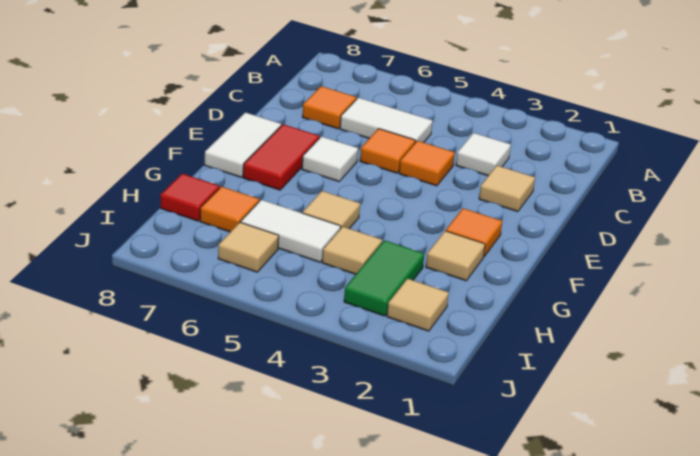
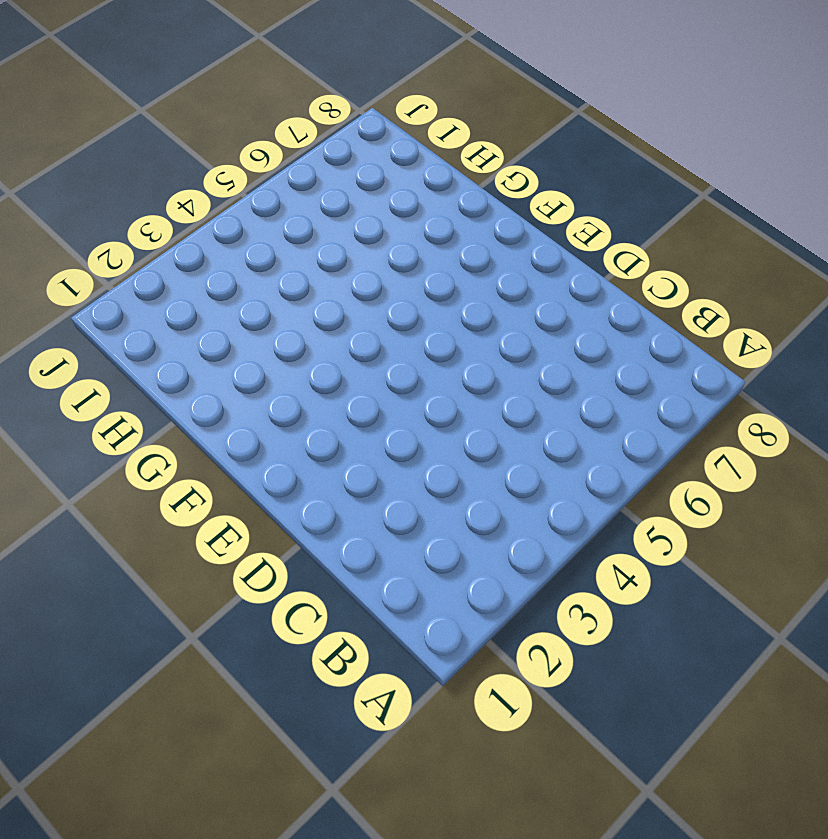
none -> white tile C3 level 1
none -> white tile C5:C6 level 1
none -> orange tile C7 level 1

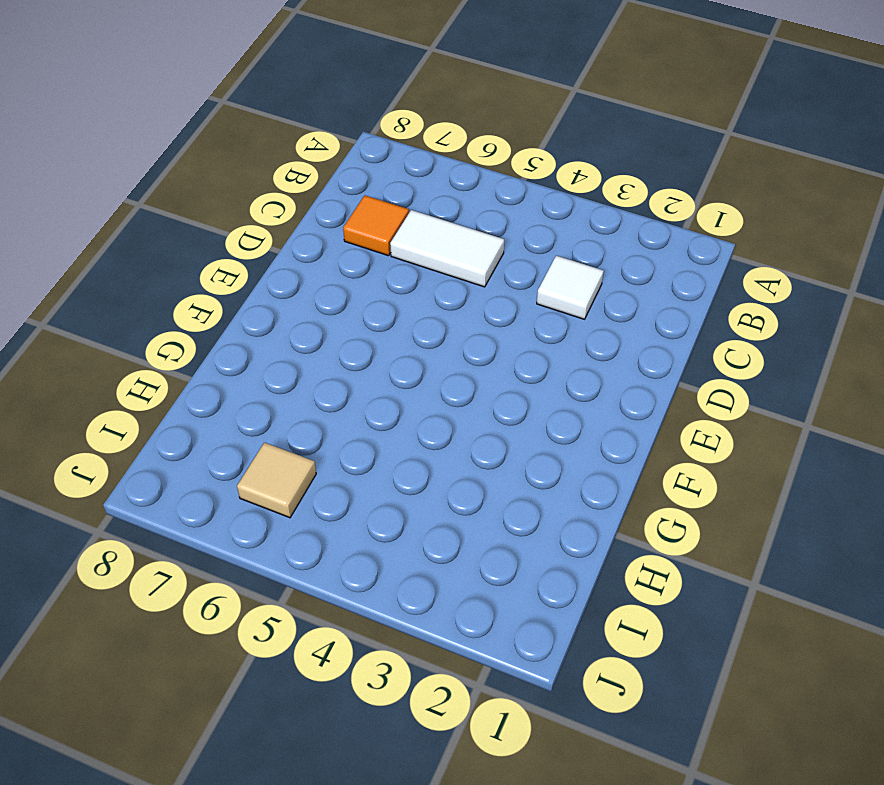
none -> tan tile D2 level 1
none -> orange tile D4 level 1
none -> orange tile D5 level 1

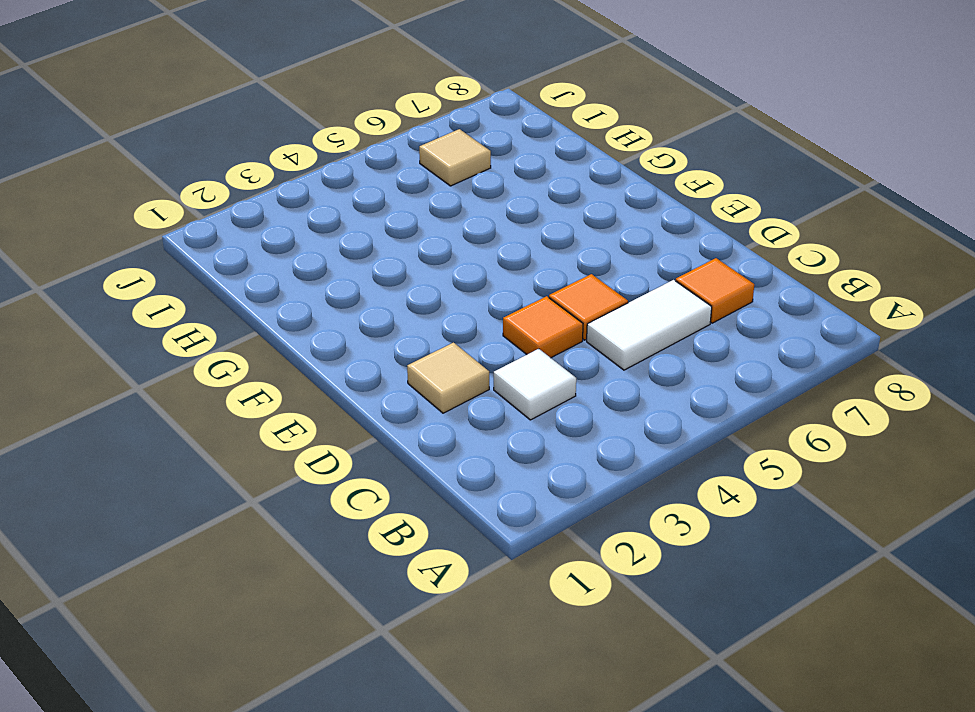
none -> white tile E6 level 1
none -> red tile E7:F7 level 1
none -> white tile E8:F8 level 1

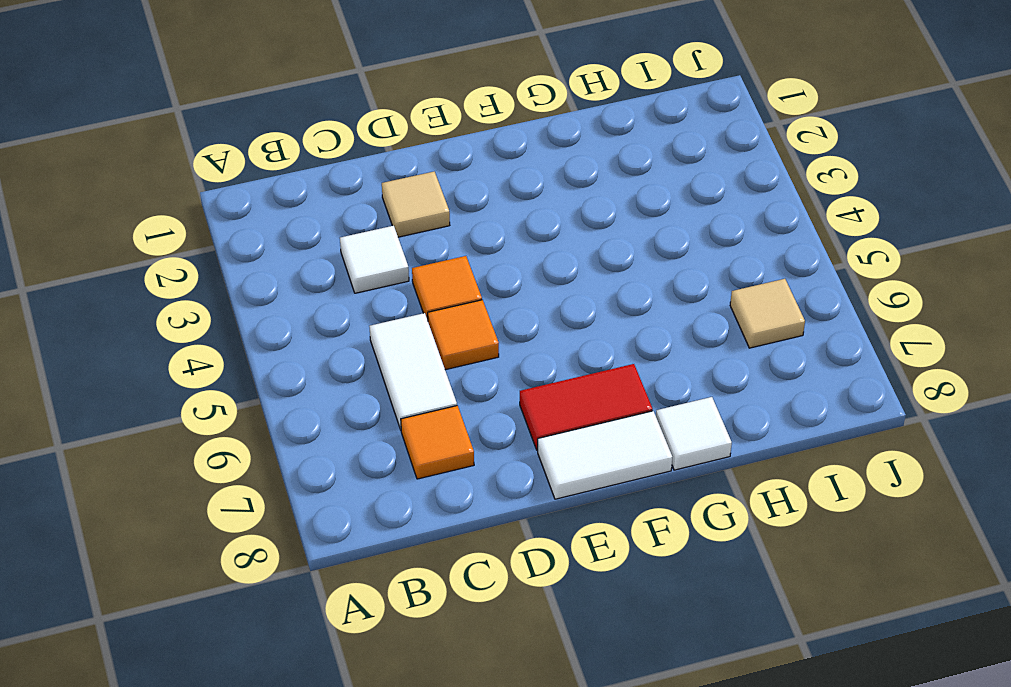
white tile G8 level 1 -> white tile E6 level 1
none -> orange tile F2 level 1
none -> tan tile G2 level 1
none -> tan tile G5 level 1

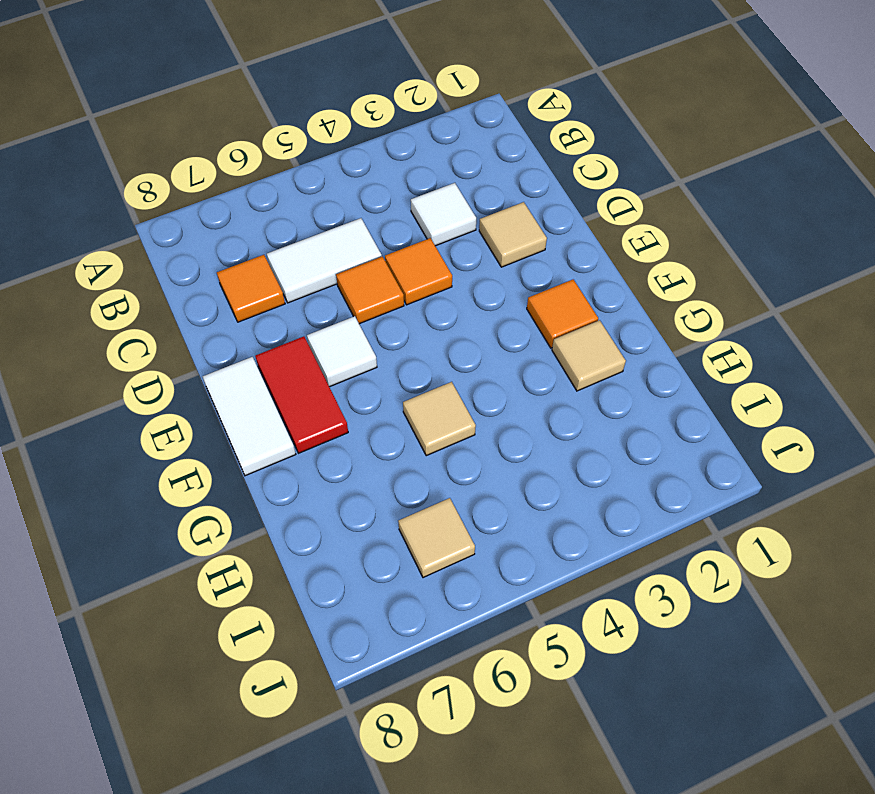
none -> green tile H3:I3 level 1
none -> tan tile H4 level 1
none -> white tile H5:H6 level 1

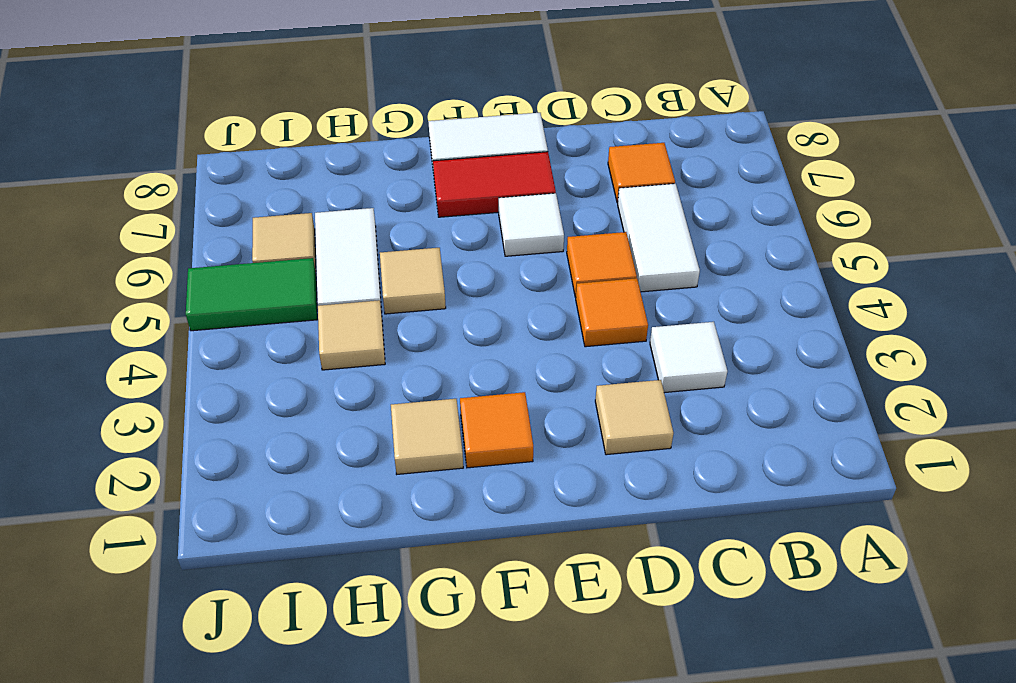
green tile I5:J5 level 1 -> green tile H3:I3 level 1
none -> orange tile H7 level 1
none -> red tile H8 level 1
none -> tan tile I2 level 1

